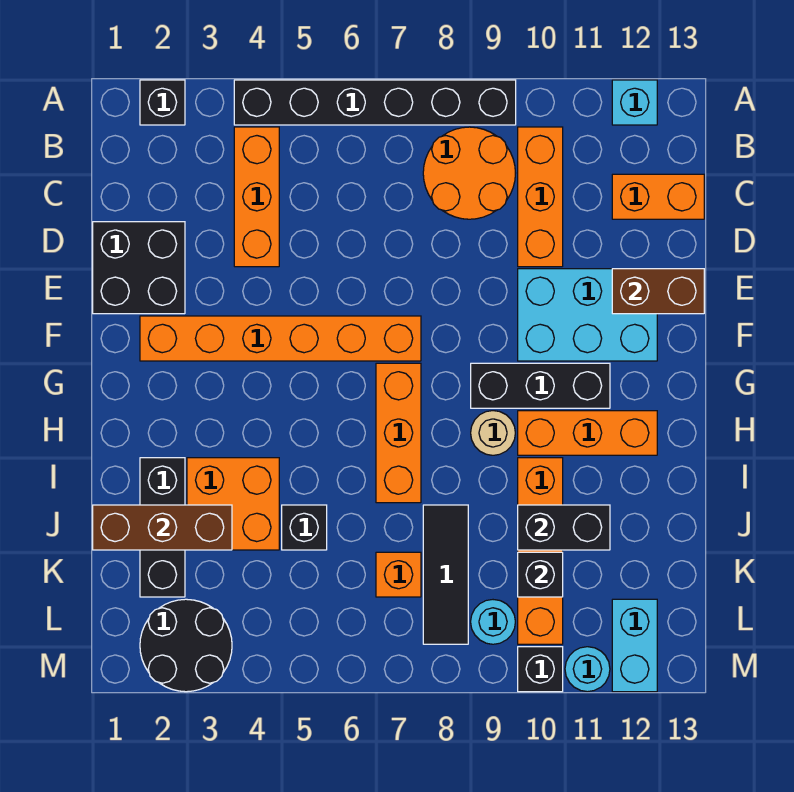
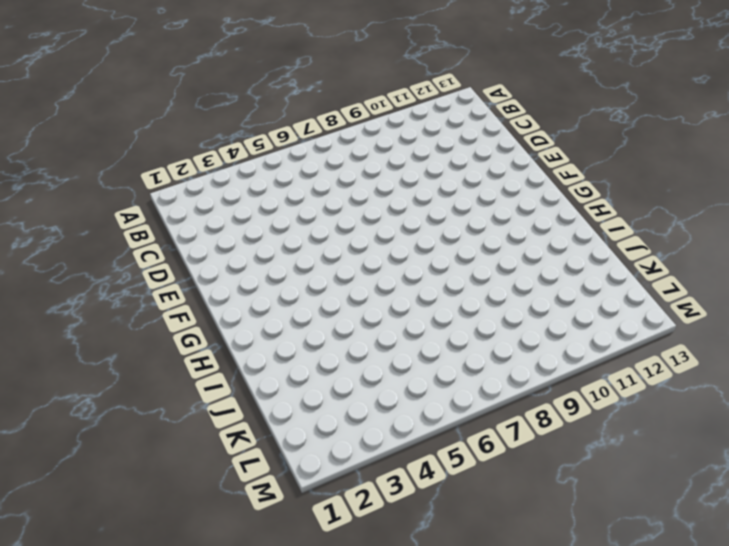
none -> black brick A2 level 1
none -> black brick A4:A9 level 1
none -> cyan brick A12 level 1

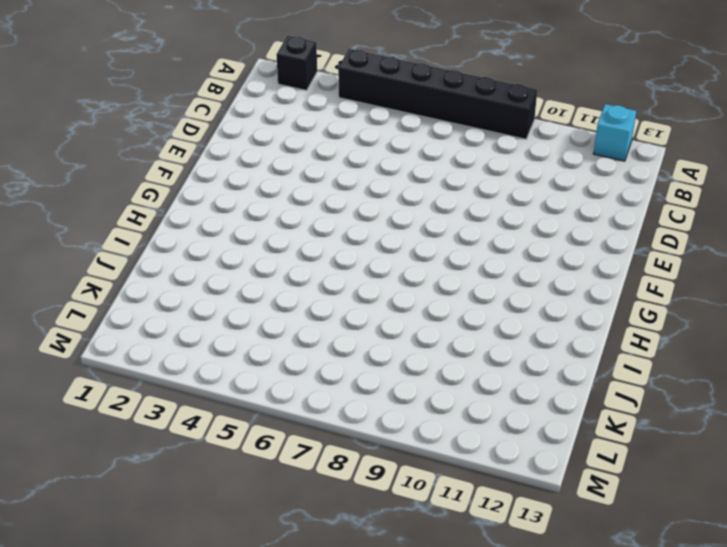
none -> orange brick B4:D4 level 1
none -> orange round brick B8:C9 level 1
none -> orange brick B10:D10 level 1

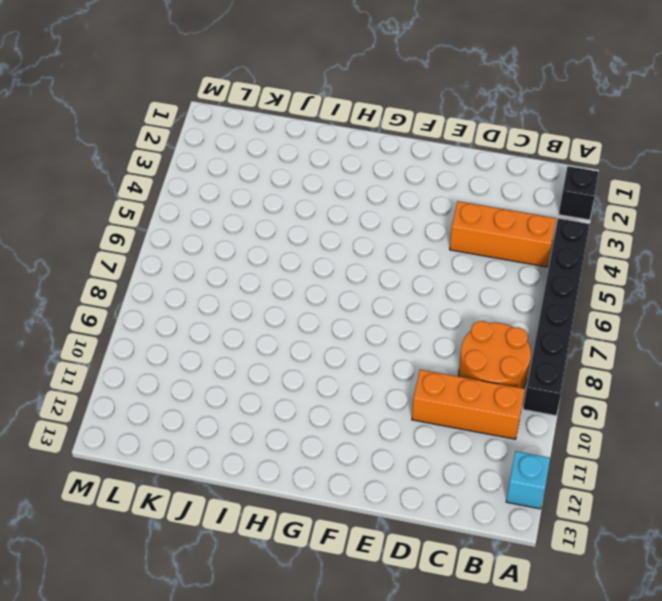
none -> orange brick C12:C13 level 1
none -> black brick D1:E2 level 1
none -> cyan brick E10:F12 level 1

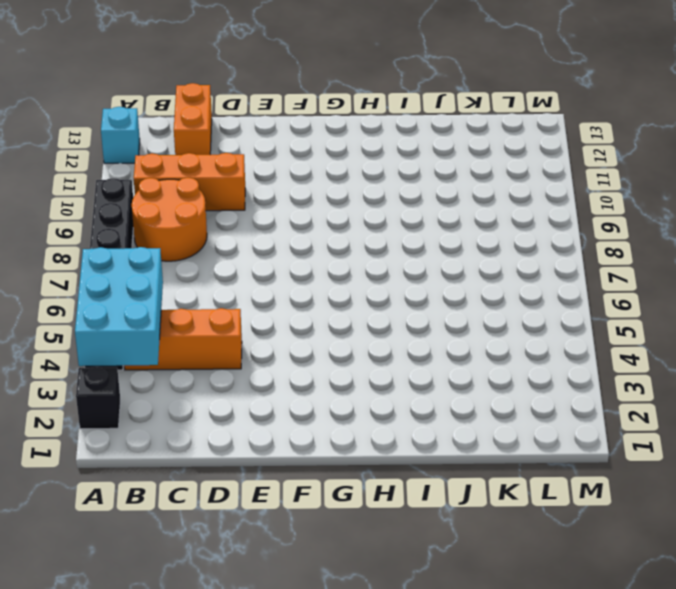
cyan brick A3:B5 level 2 -> cyan brick E10:F12 level 1
none -> black brick D1:E2 level 1
none -> orange brick F2:F7 level 1
none -> orange brick G7:I7 level 1

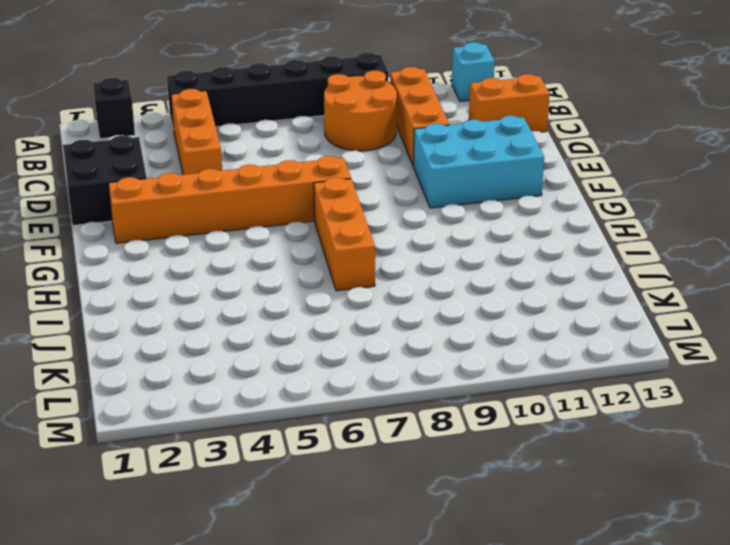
none -> black brick G9:G11 level 1
none -> tan round brick H9 level 1
none -> orange brick H10:H12 level 1

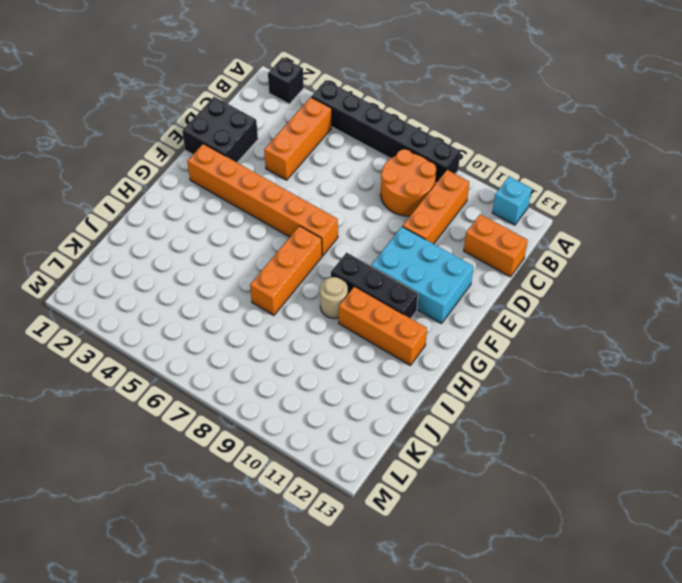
none -> black brick I2:K2 level 1
none -> orange brick I3:J4 level 1
none -> orange brick I10:L10 level 1

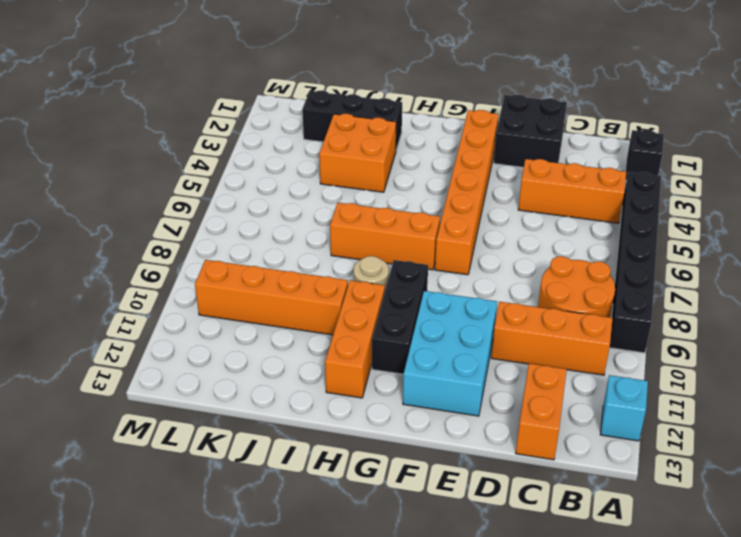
none -> black brick J5 level 1
none -> black tile J8:L8 level 1
none -> orange brick K7 level 1

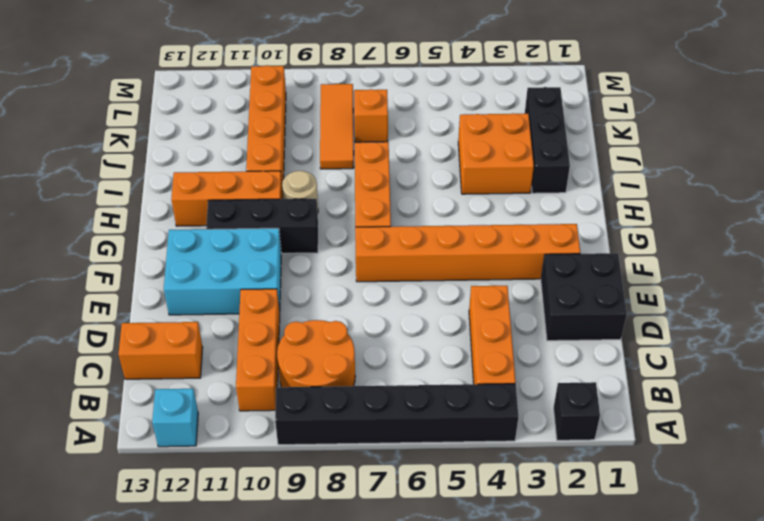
orange tile J8:L8 level 1 -> black tile J8:L8 level 1
none -> black brick J5 level 1
none -> black round brick L2:M3 level 1
none -> cyan round brick L9 level 1

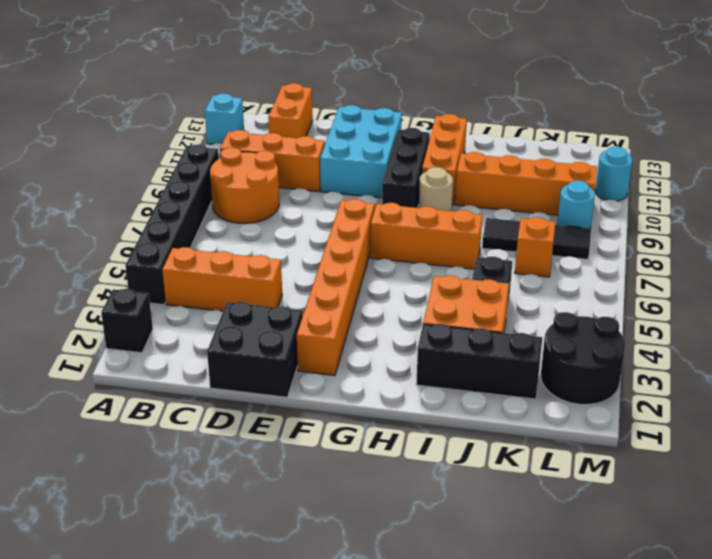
none -> cyan brick L12:M12 level 1
none -> black brick M10 level 1
none -> brown brick E12:E13 level 2

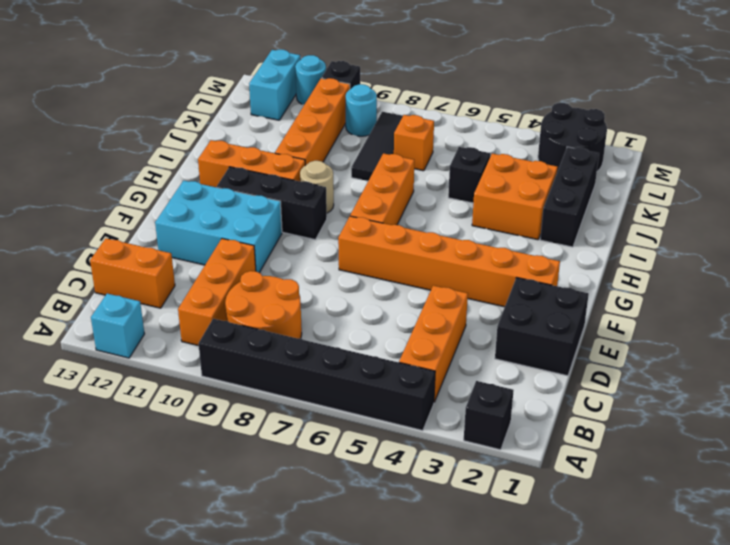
none -> brown brick E12:E13 level 2
none -> brown brick J1:J3 level 2
none -> black brick J10:J11 level 2

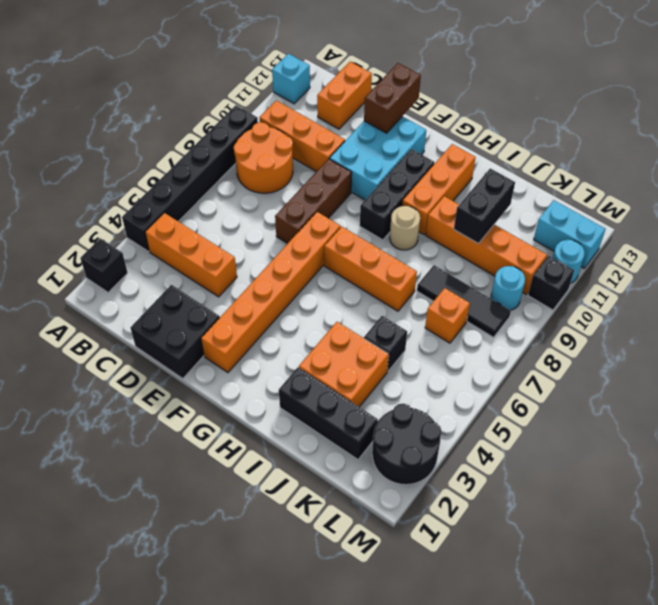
brown brick E7:E9 level 1 -> brown brick J1:J3 level 2
none -> black brick K10 level 2

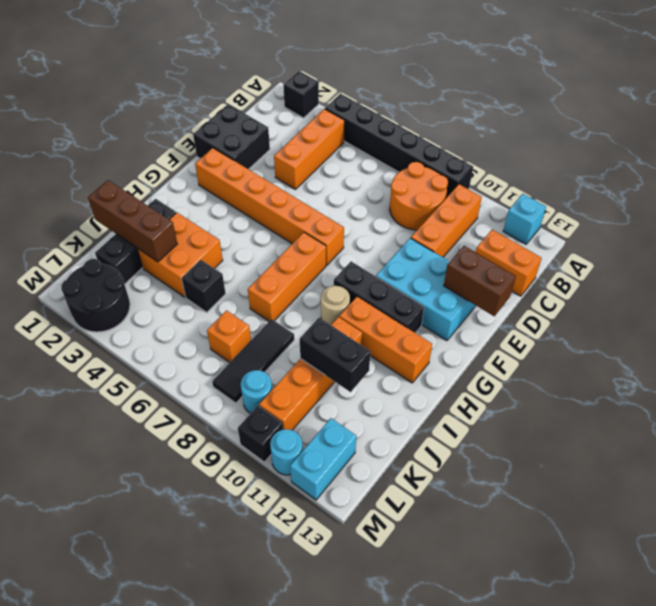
none -> black brick K10 level 2

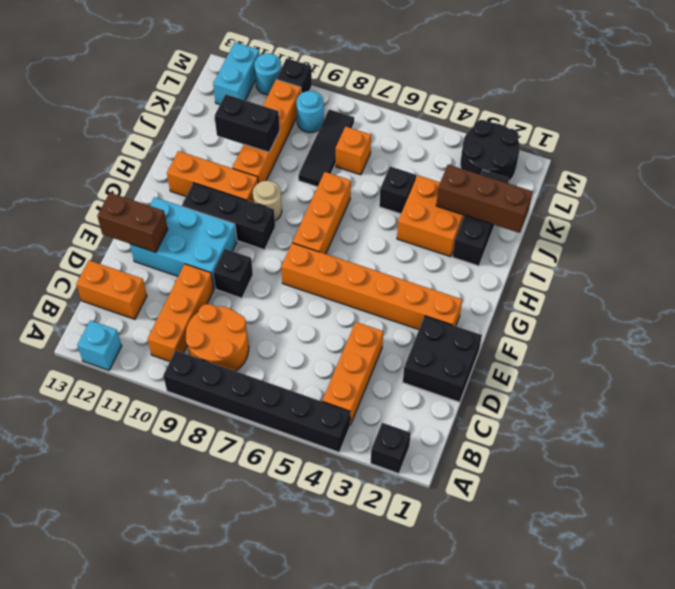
black brick E9 level 1 -> black brick K10 level 2

